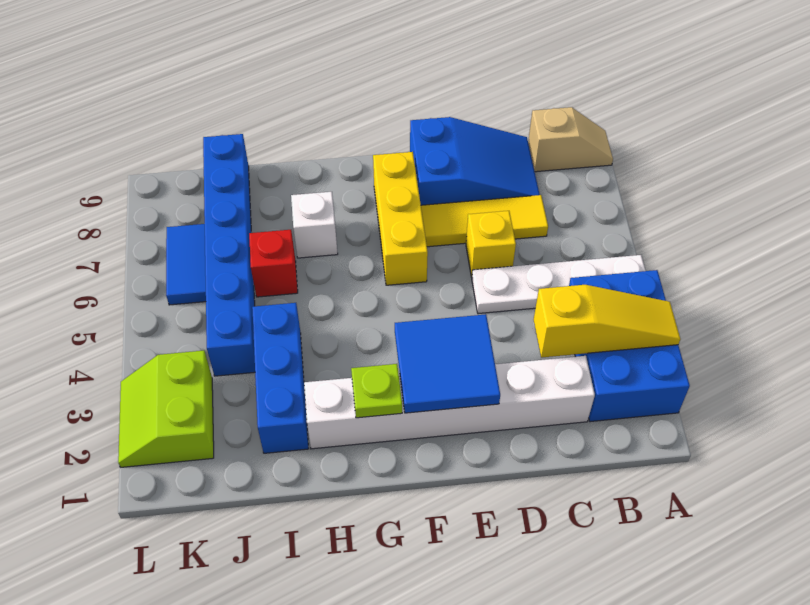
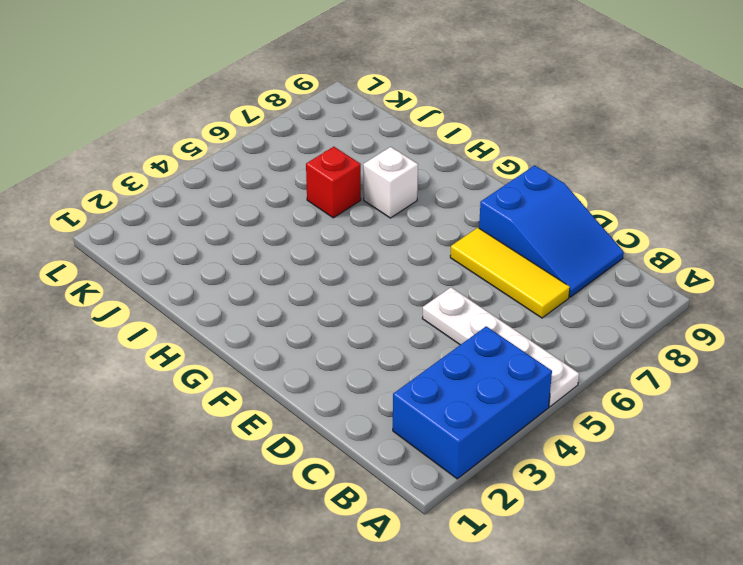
none -> tan slope A9:B9 level 1 top B
none -> white brick C2:H2 level 1
none -> yellow brick D6 level 1

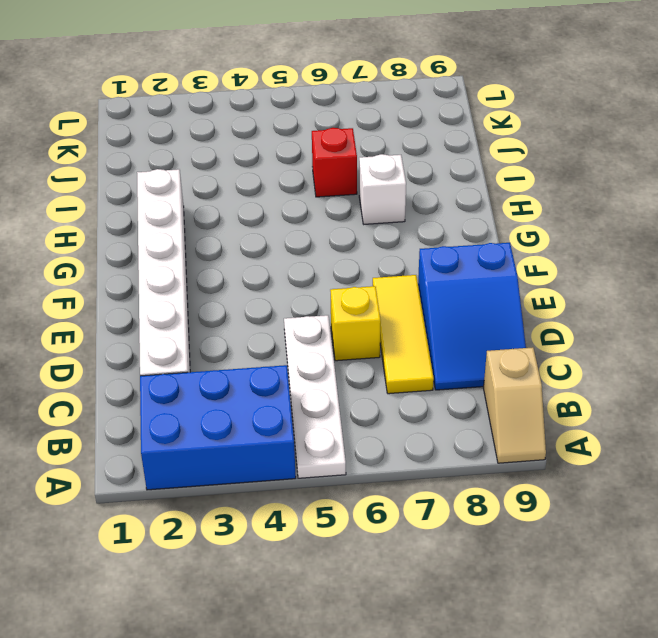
none -> yellow brick F6:F8 level 1
none -> blue brick I2:I4 level 1
none -> blue brick J4:J9 level 1

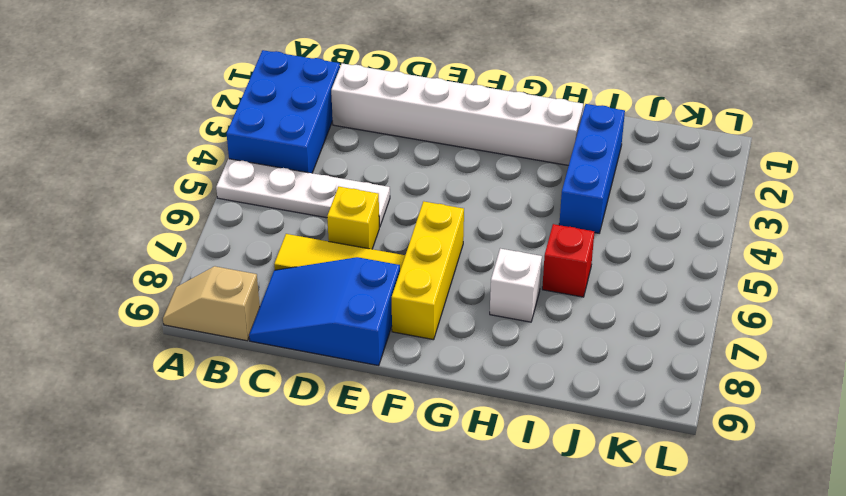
none -> blue brick J4:J9 level 1
none -> lime slope K2:L3 level 1 top K
none -> blue tile K6:K7 level 1

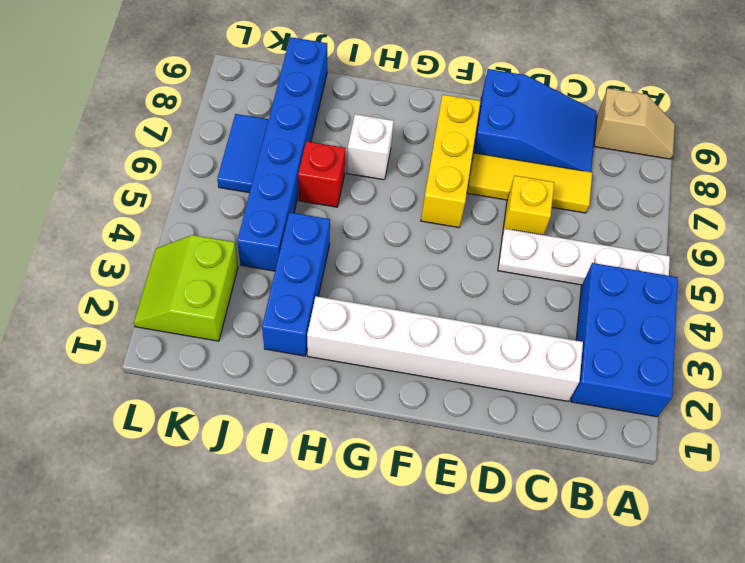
none -> yellow slope A3:C3 level 2 top C
none -> blue tile E2:F3 level 2
none -> lime plate G2 level 2

